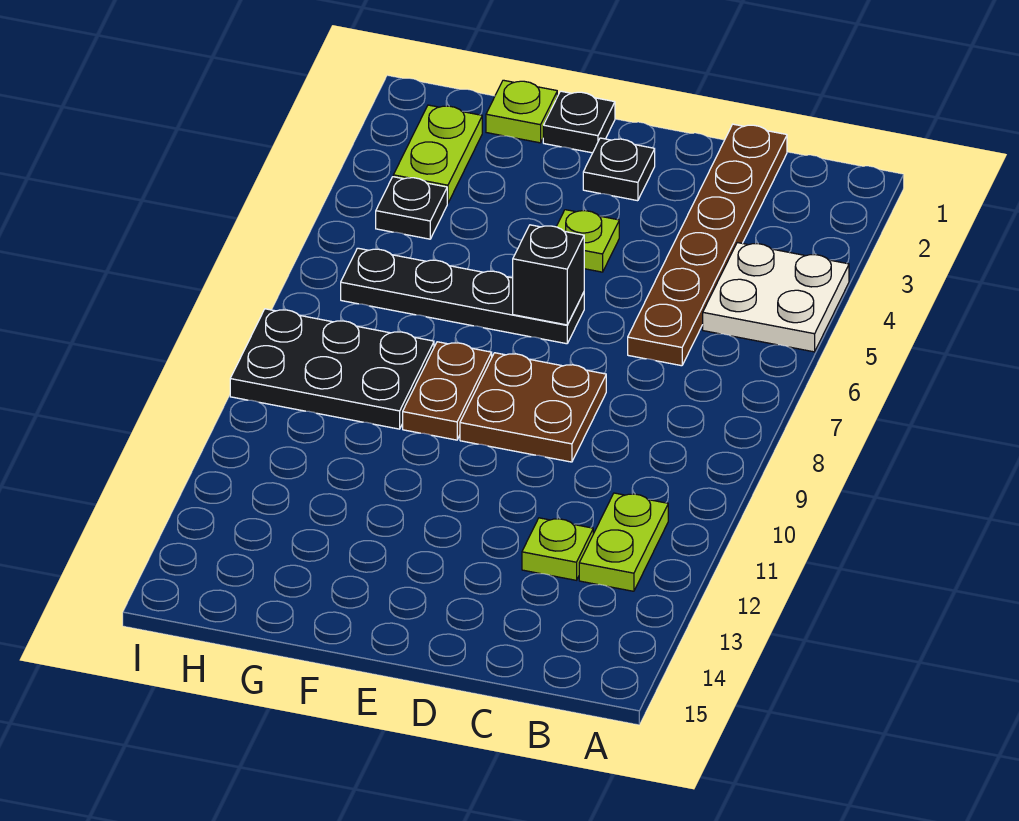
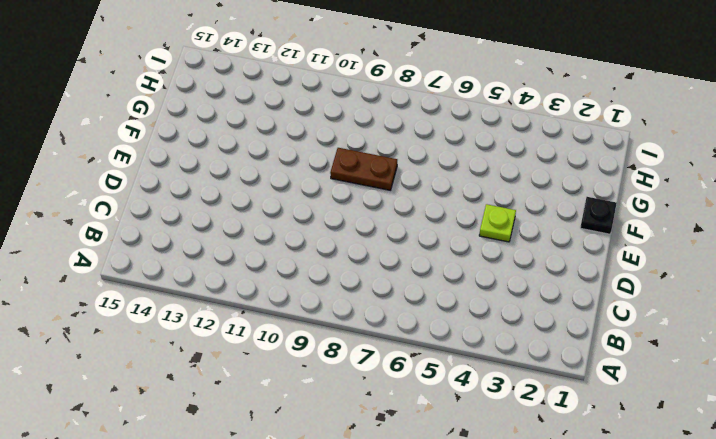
none -> white plate A4:B5 level 1
none -> lime plate B11:B12 level 1
none -> brown plate C1:C6 level 1

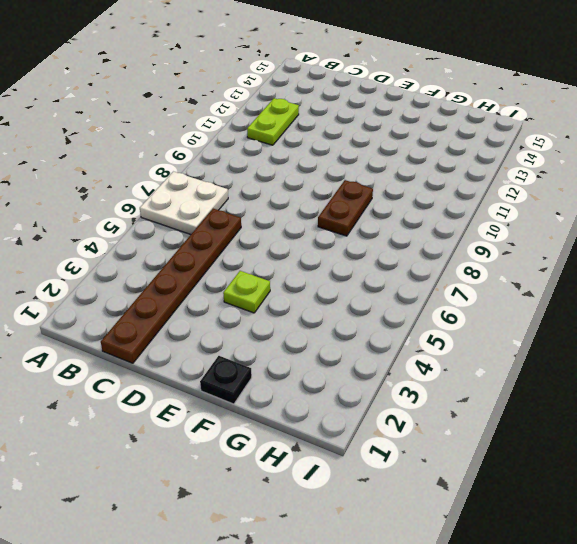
white plate A6:B7 level 1 -> white plate A4:B5 level 1
none -> lime plate C12 level 1
none -> brown plate D8:E9 level 1
none -> black plate E2 level 1

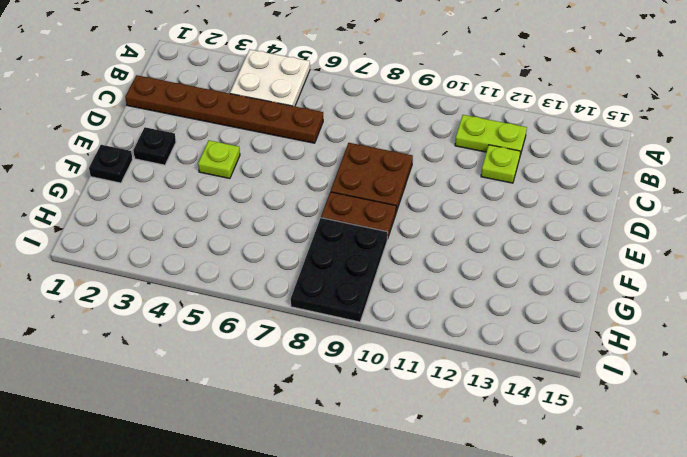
none -> black plate E6:H6 level 1
none -> lime plate G1 level 1
none -> lime plate H2:H3 level 1

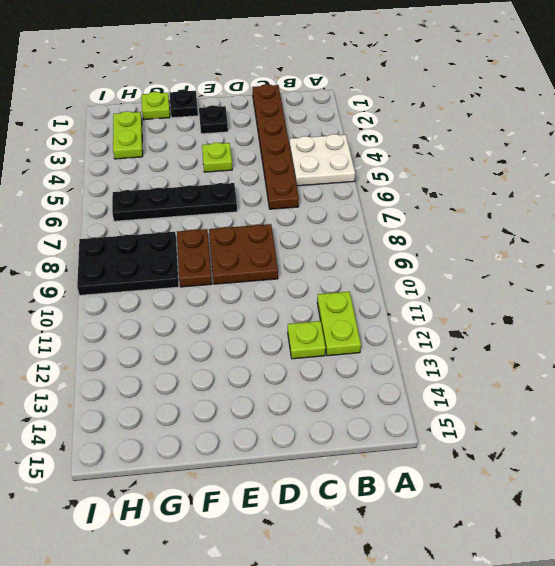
none -> black plate H4 level 1
none -> black brick E6 level 2

